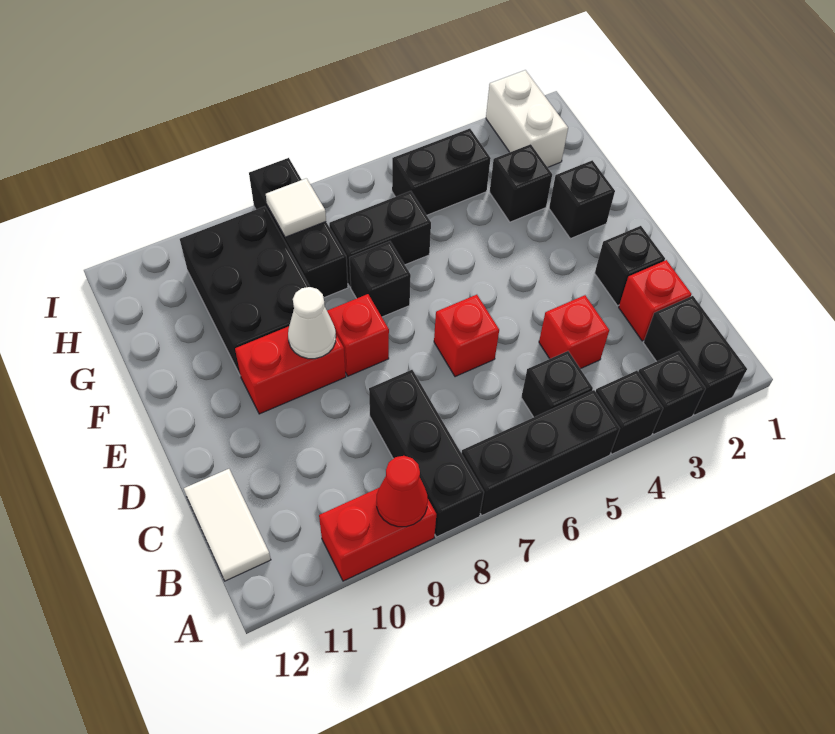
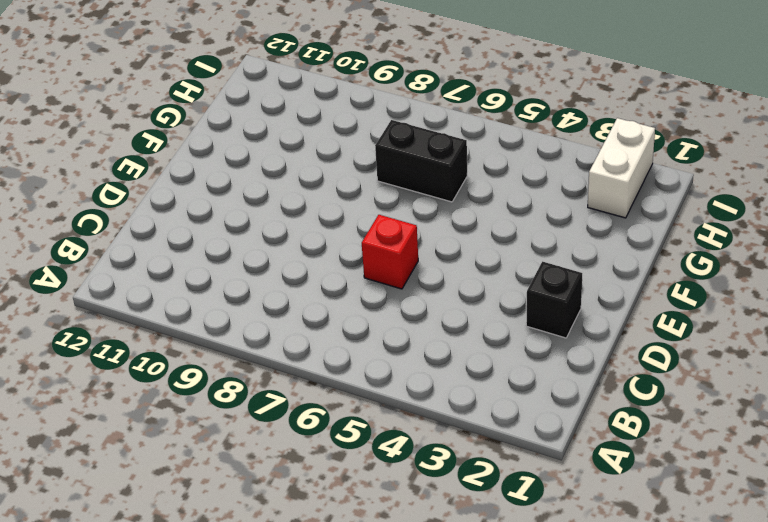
none -> black brick A2:B2 level 1
none -> black brick A3 level 1
none -> black brick A4 level 1

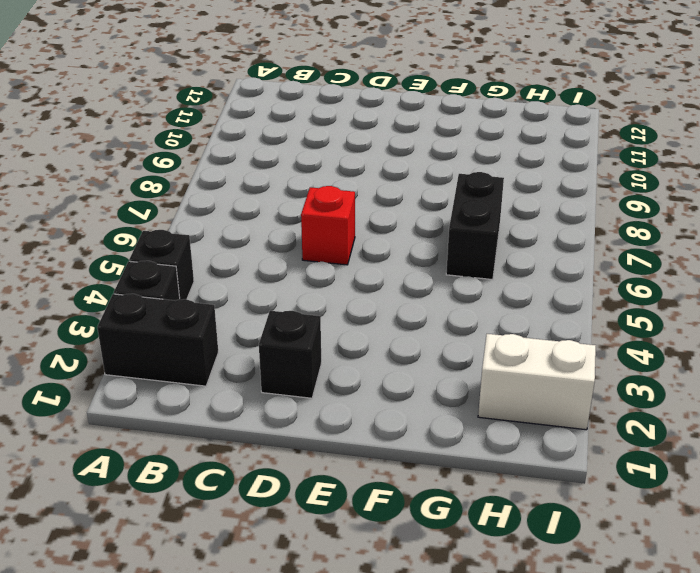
none -> black brick A5:A7 level 1
none -> black brick A8:C8 level 1
none -> red brick A9:A10 level 1

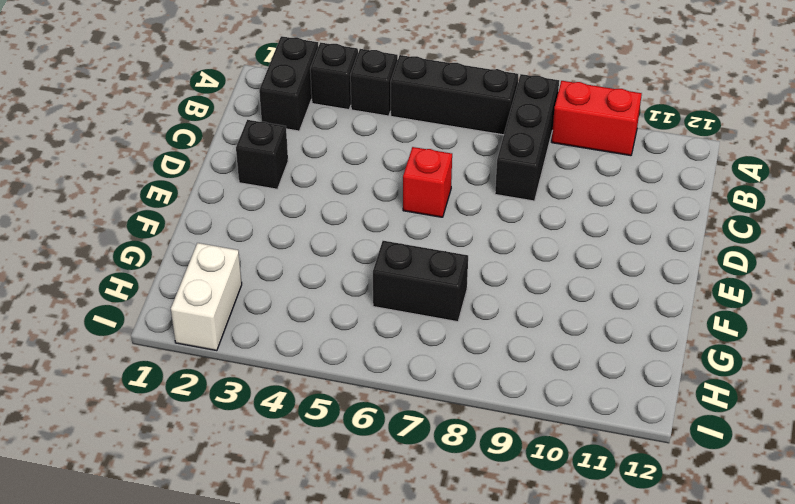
none -> black brick B5 level 1
none -> white tile B12:C12 level 1
none -> red brick C2 level 1

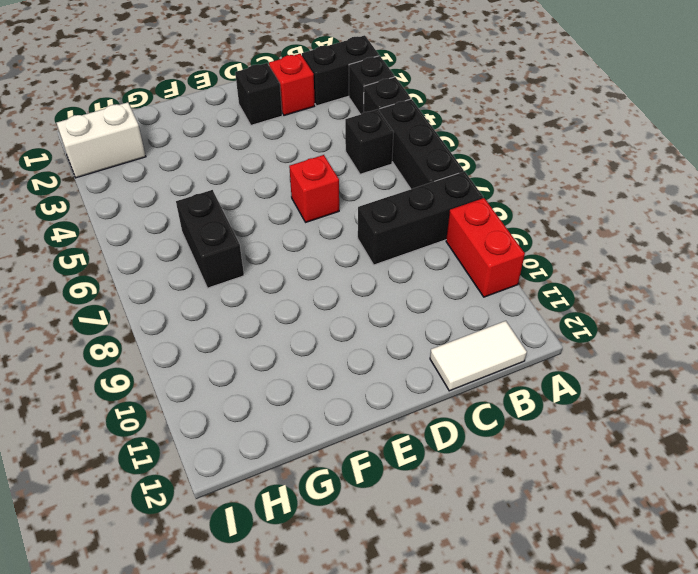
none -> red brick C4 level 1
none -> red brick E8 level 1
none -> red brick E9:E10 level 1

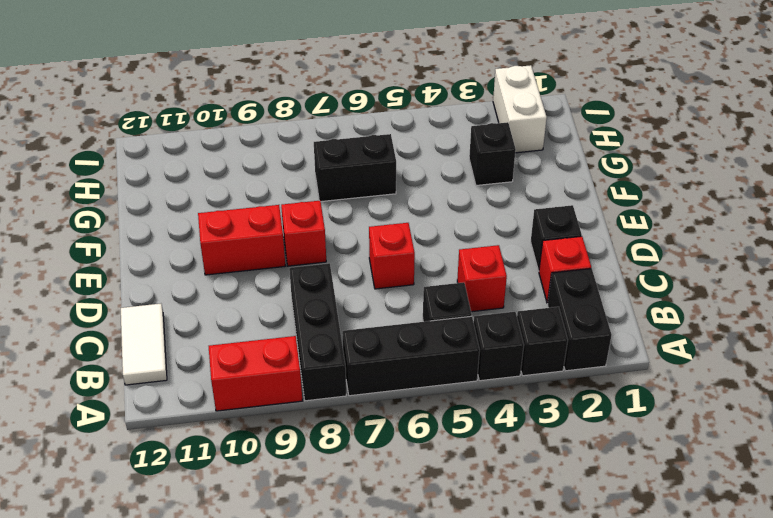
none -> black brick F2 level 1
none -> black brick F7 level 1
none -> black brick F9:H10 level 1

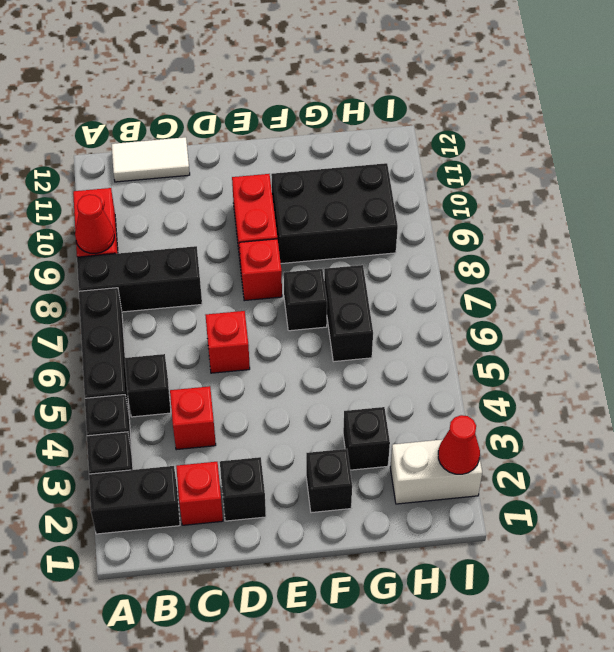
red cone I2 level 2 -> none
none -> black brick G8:I8 level 1
none -> black brick H4:H5 level 1
none -> white cone E9 level 2

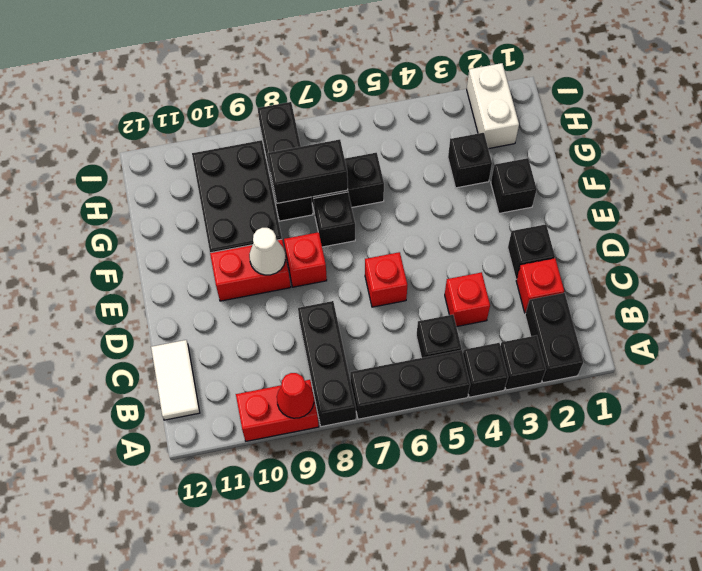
black brick G7:G8 level 2 -> black brick H4:H5 level 1
none -> white tile H8 level 2

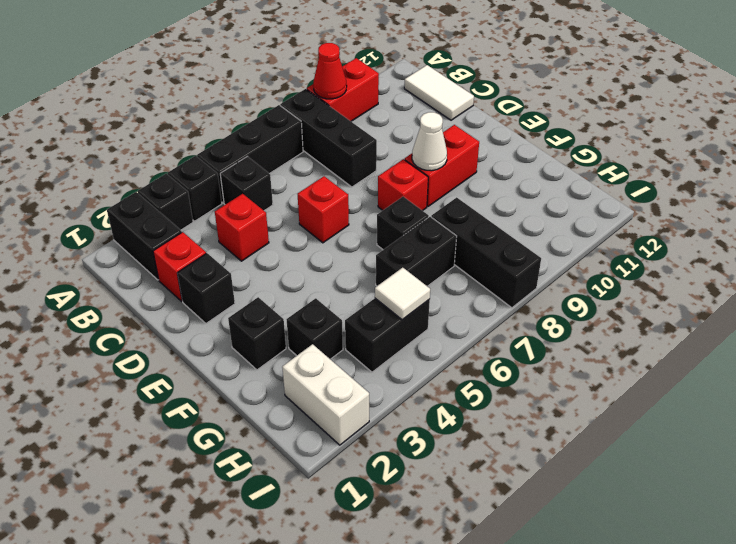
white tile H5 level 2 -> white tile H8 level 2
none -> black brick F9:H10 level 1

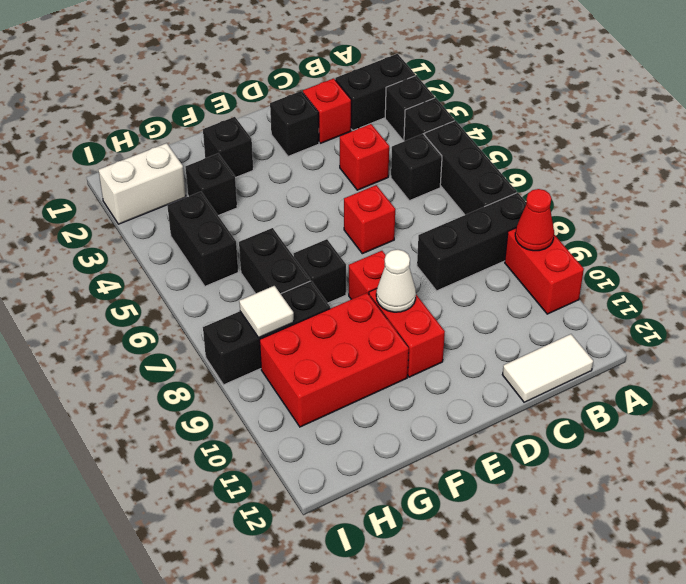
red brick F9:H10 level 1 -> black brick F9:H10 level 1

